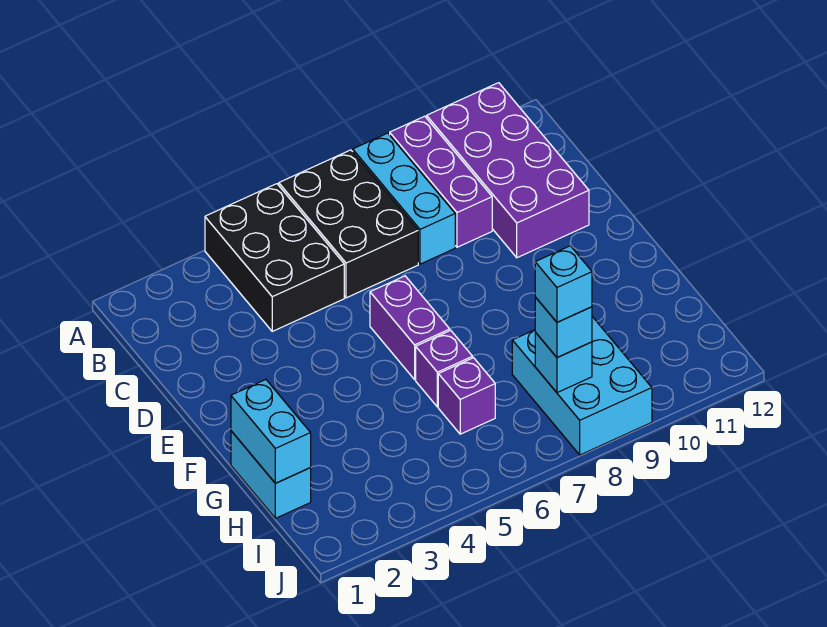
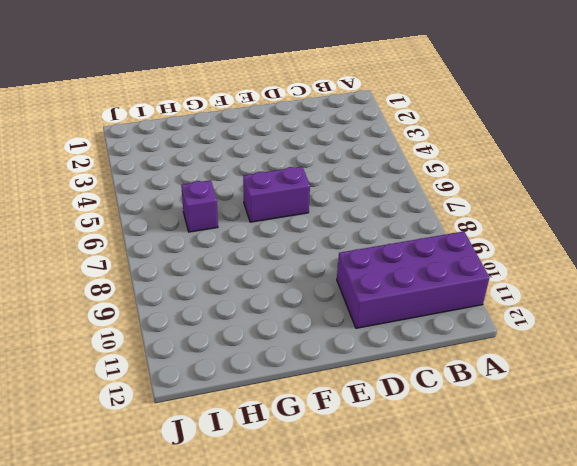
none -> black brick A4:C5 level 1
none -> black brick A6:C7 level 1
none -> cyan brick A8:C8 level 1

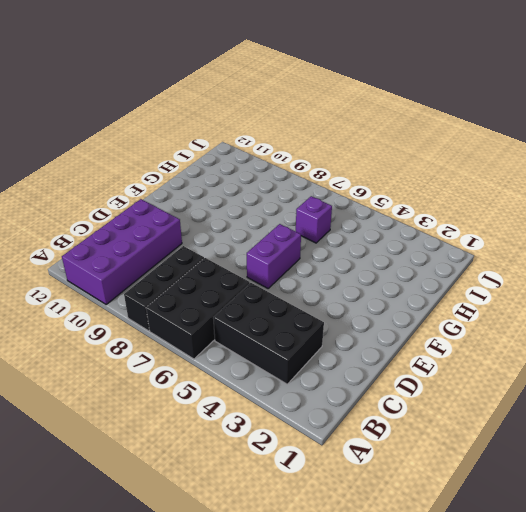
black brick A8:C8 level 1 -> cyan brick A8:C8 level 1
black brick B3:C5 level 1 -> black brick A4:C5 level 1
none -> purple brick A9:C9 level 1
none -> cyan brick G1:H1 level 1
none -> purple brick G6 level 1

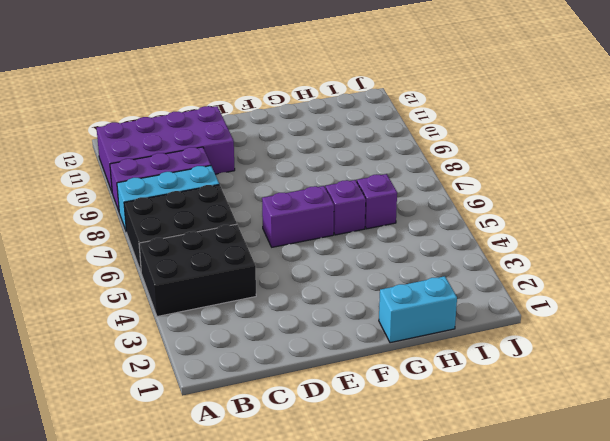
none -> cyan brick H8:J9 level 1
none -> cyan brick G1:H1 level 2
none -> cyan brick I8 level 2

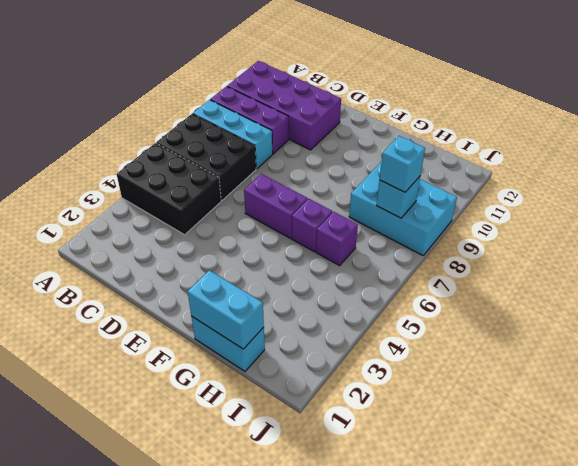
none -> cyan brick I8 level 4

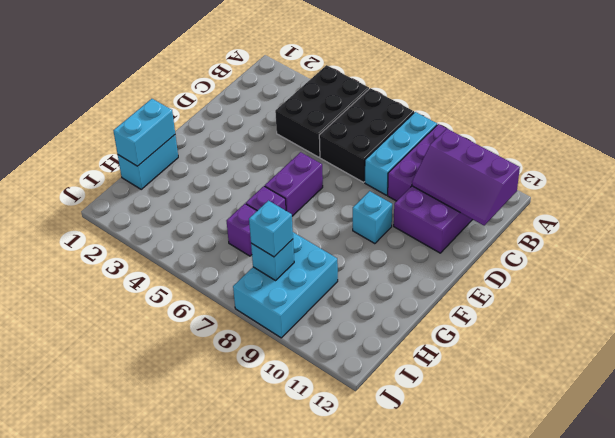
purple slope B10:C12 level 2 top B -> none
cyan brick E9 level 1 -> cyan brick I8 level 4

